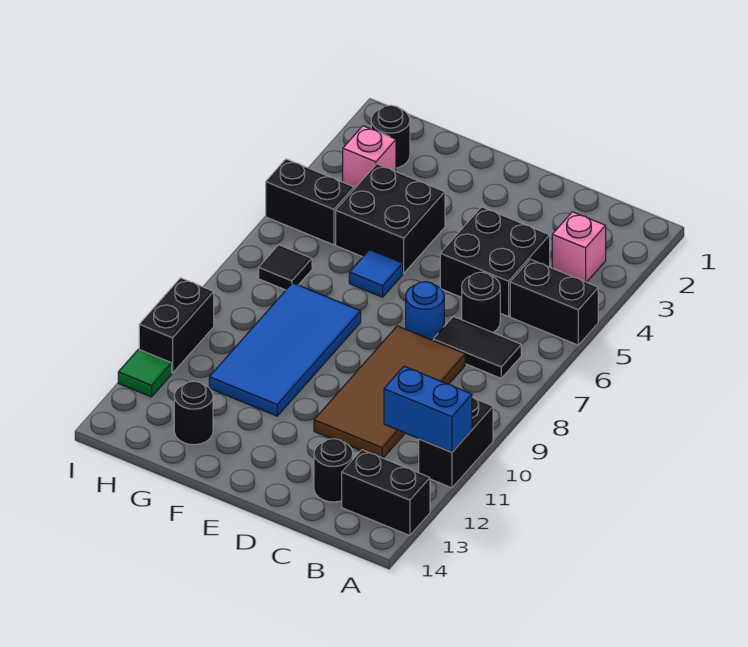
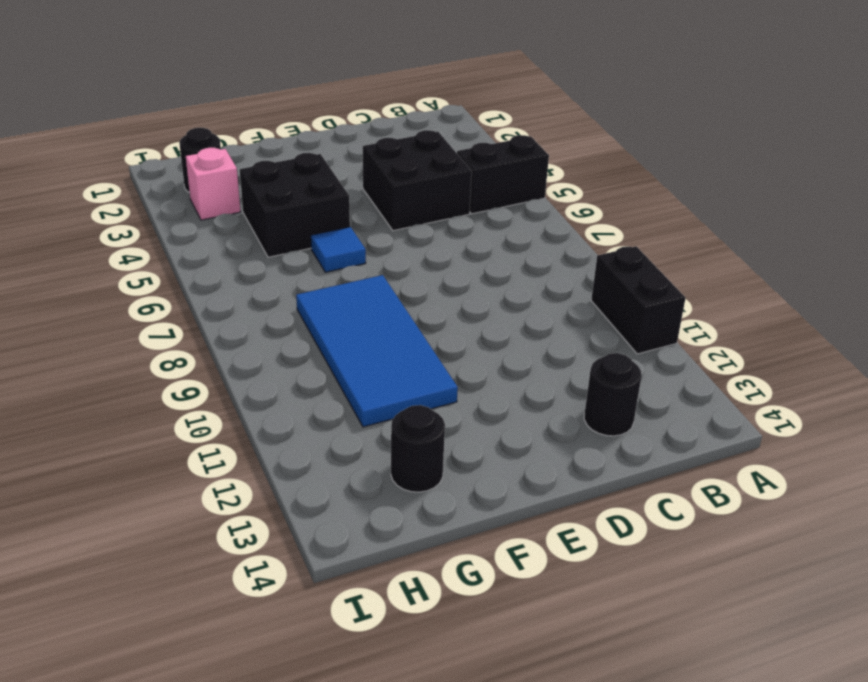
none -> black brick A13:B13 level 1
none -> pink brick B3 level 1
none -> black tile B7:C7 level 1

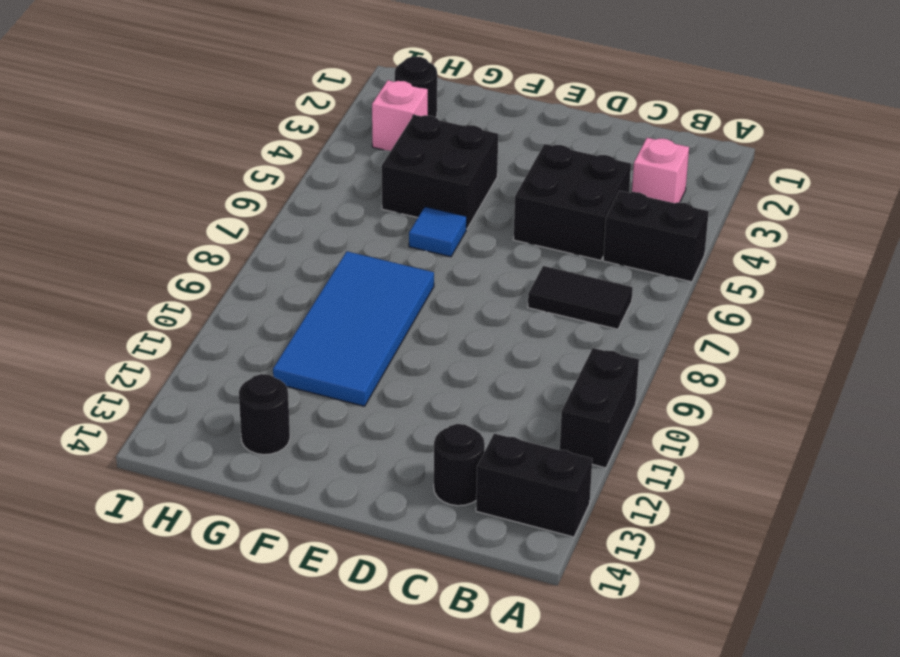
none -> black round brick C6 level 1
none -> brown tile C8:D11 level 1
none -> blue round brick D7 level 1

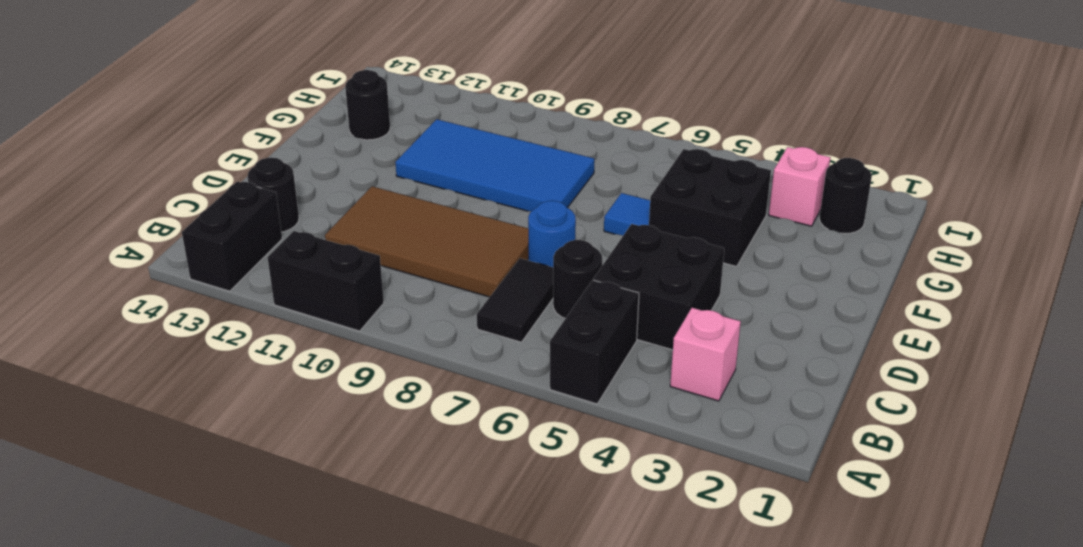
none -> black brick H5:I5 level 1
none -> black tile H7 level 1
none -> black brick I10:I11 level 1

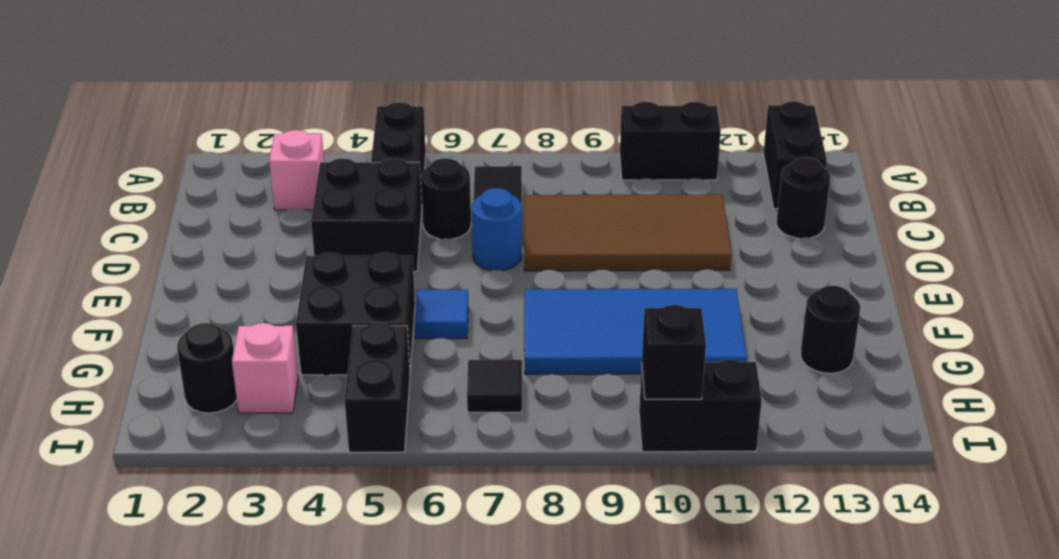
black brick I10 level 2 -> none
none -> green tile I12 level 1
none -> blue brick A11:B11 level 2

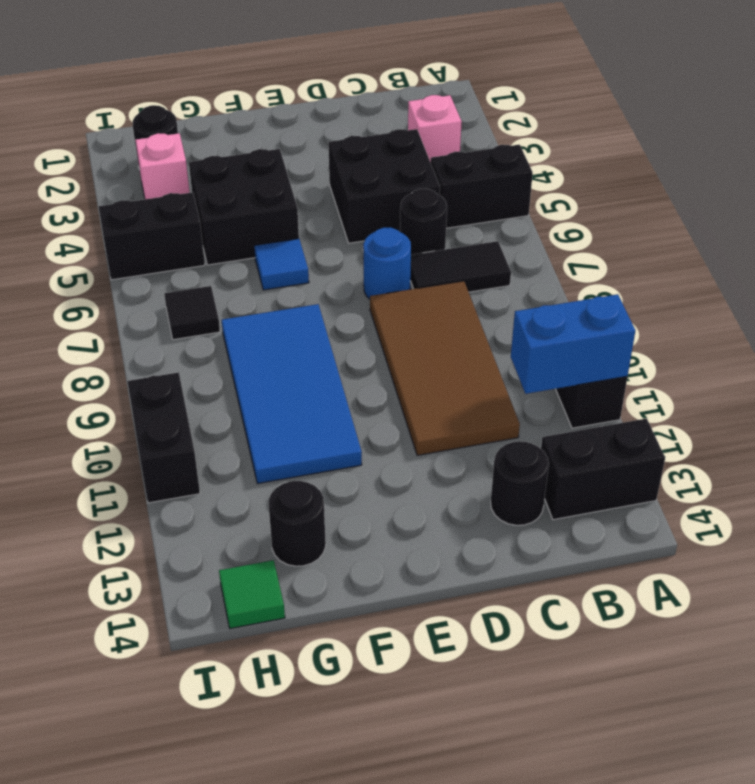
green tile H14 level 1 -> green tile I12 level 1

